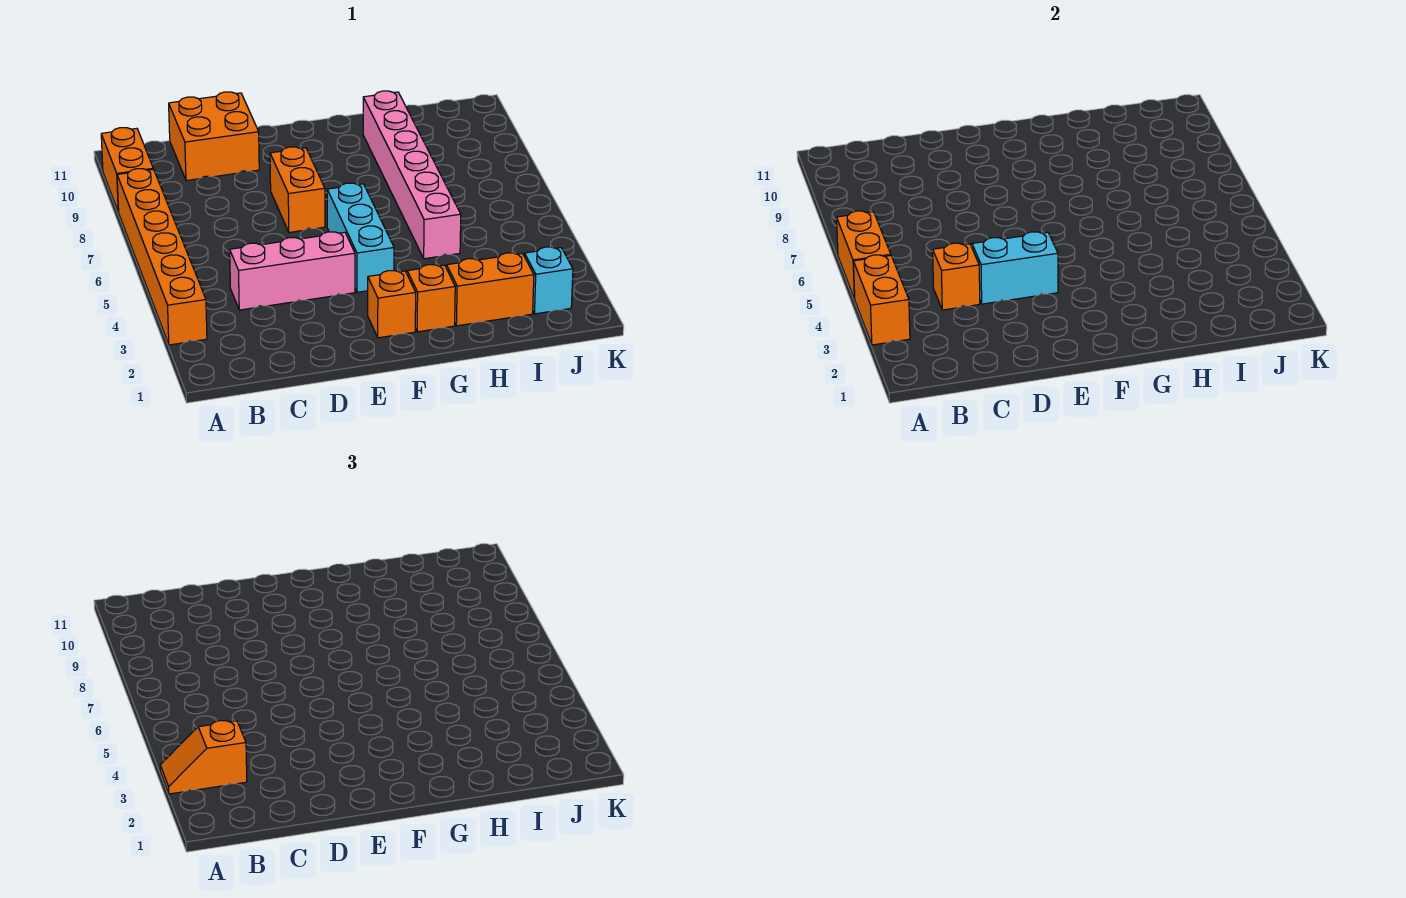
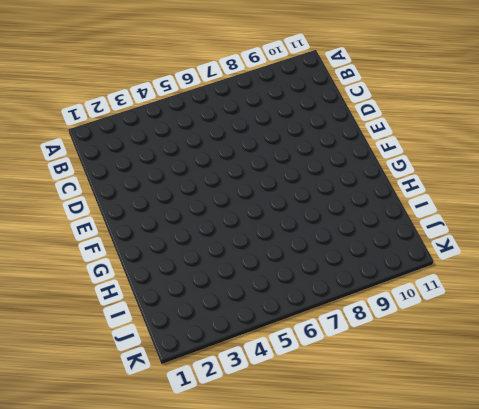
none -> orange brick A3:A8 level 1
none -> orange brick A9:A10 level 1
none -> pink brick C4:E4 level 1

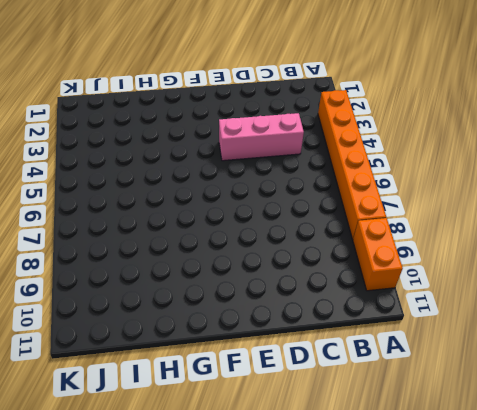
none -> orange brick C10:D11 level 1
none -> orange brick E7:E8 level 1
none -> orange brick F2 level 1

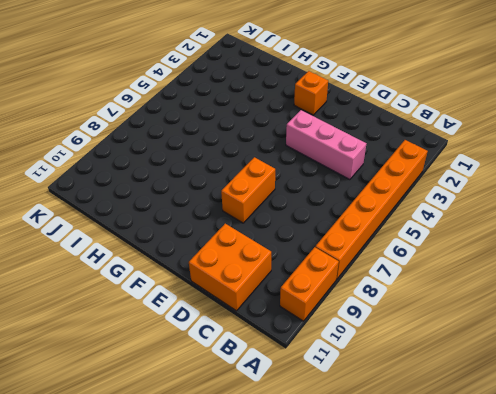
none -> cyan brick F4:F6 level 1
none -> orange brick G2 level 1
none -> orange brick H2:I2 level 1

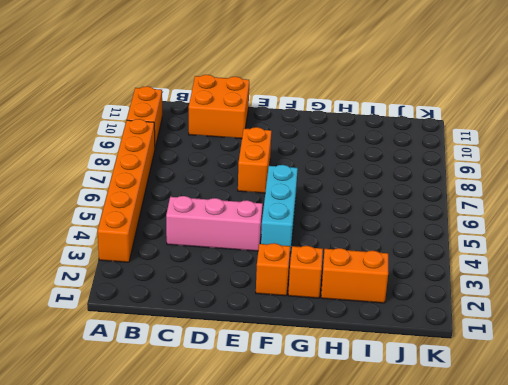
none -> pink brick H5:H10 level 1
none -> cyan brick J2 level 1
none -> orange brick A3:A4 level 2

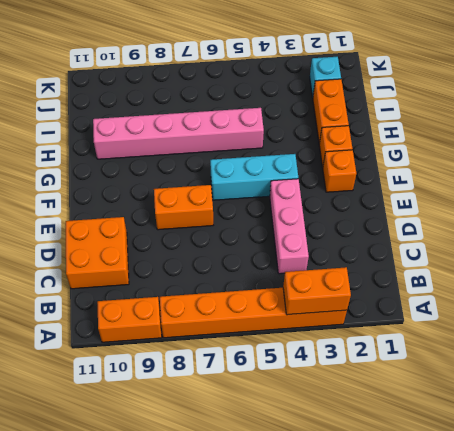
none -> orange brick A5:A6 level 2
none -> orange brick C4 level 2
none -> cyan brick D4:E4 level 2

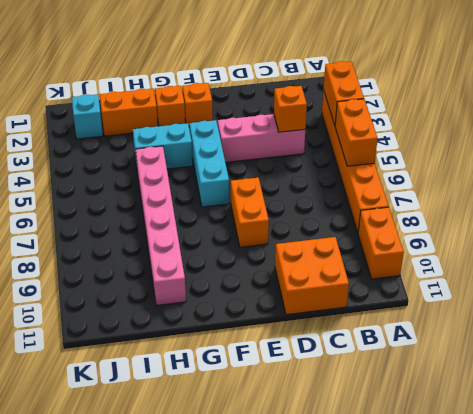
cyan brick G4:H4 level 1 -> cyan brick D4:E4 level 2
none -> orange slope A3:B3 level 3 top B

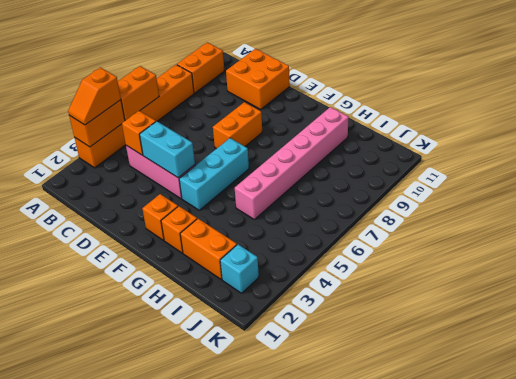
orange slope A3:A4 level 3 top 4 -> orange slope A3:B3 level 3 top B

